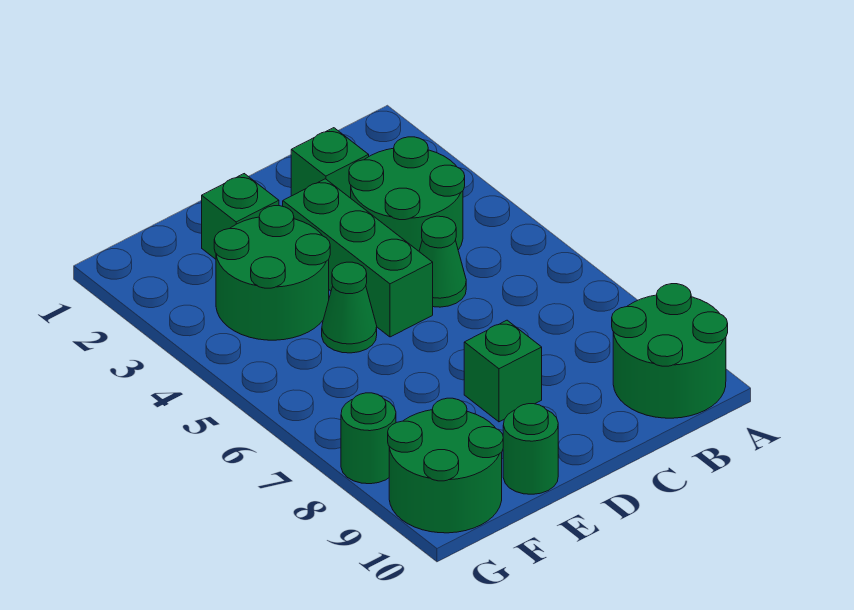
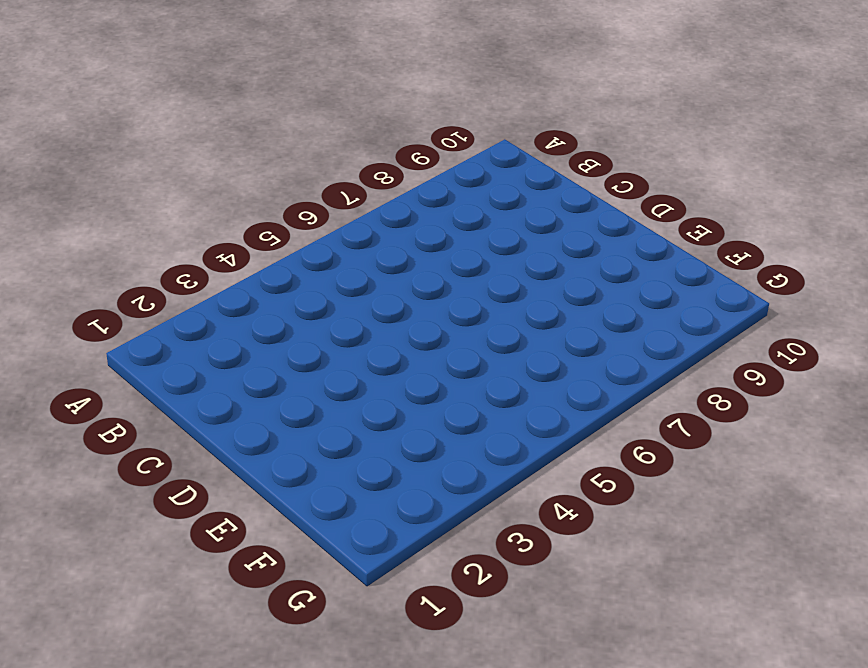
none -> green round brick A9:B10 level 1
none -> green round brick B3:C4 level 1
none -> green brick C2 level 1

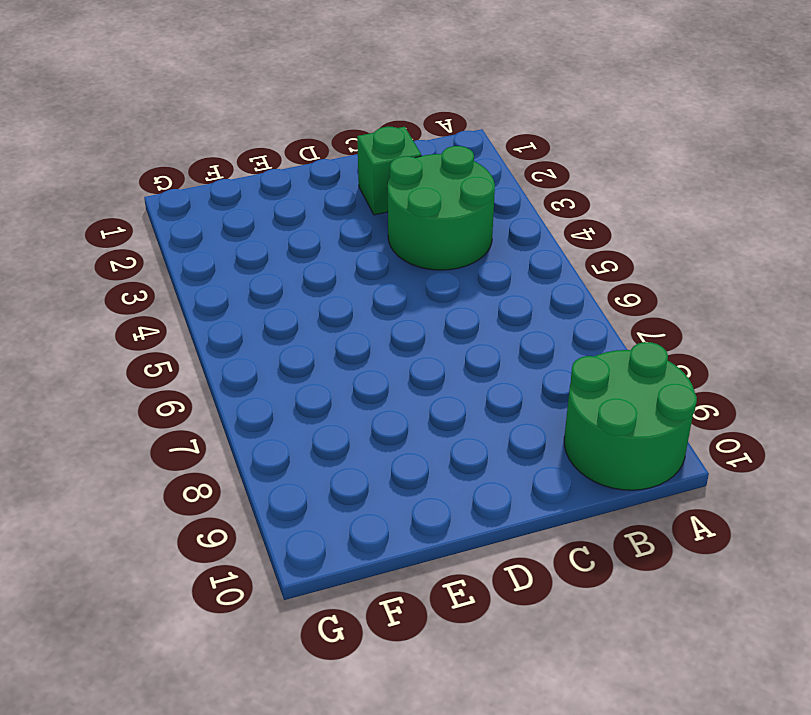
none -> green cone C5 level 1
none -> green brick D3:D5 level 1
none -> green brick D8 level 1

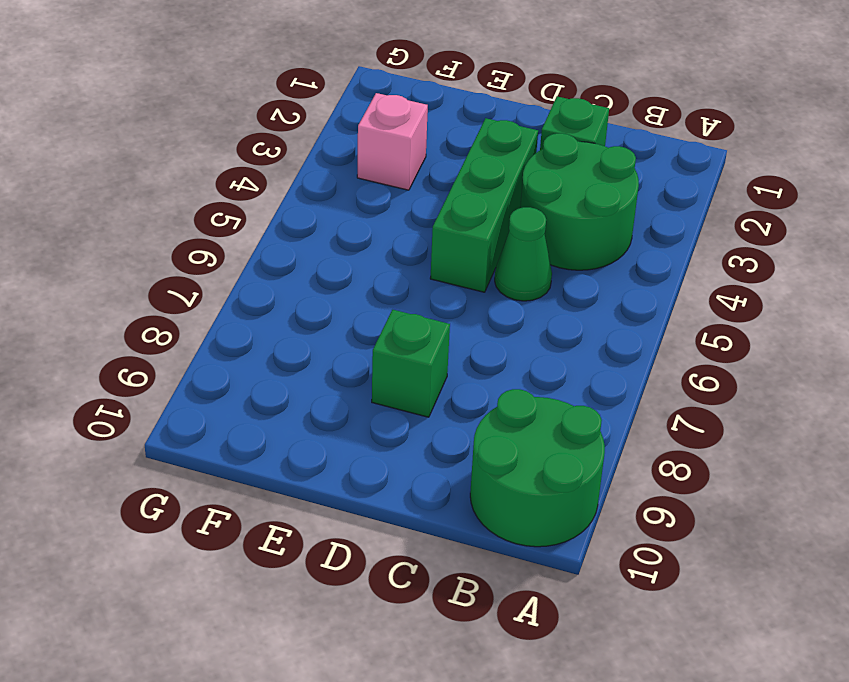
pink brick F3 level 1 -> green round brick E3:F4 level 1
none -> green brick E2 level 1
none -> green cone E5 level 1
none -> green round brick E10 level 1

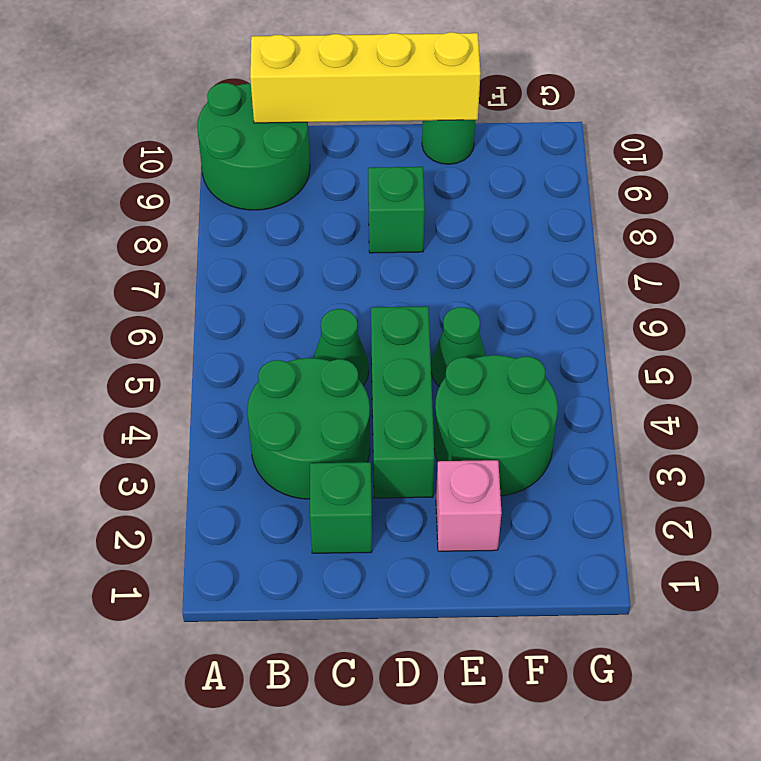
yellow brick B10:E10 level 2 -> none
pink brick E2 level 1 -> green brick E2 level 1
none -> green round brick F9:G10 level 1
none -> green round brick G8 level 1

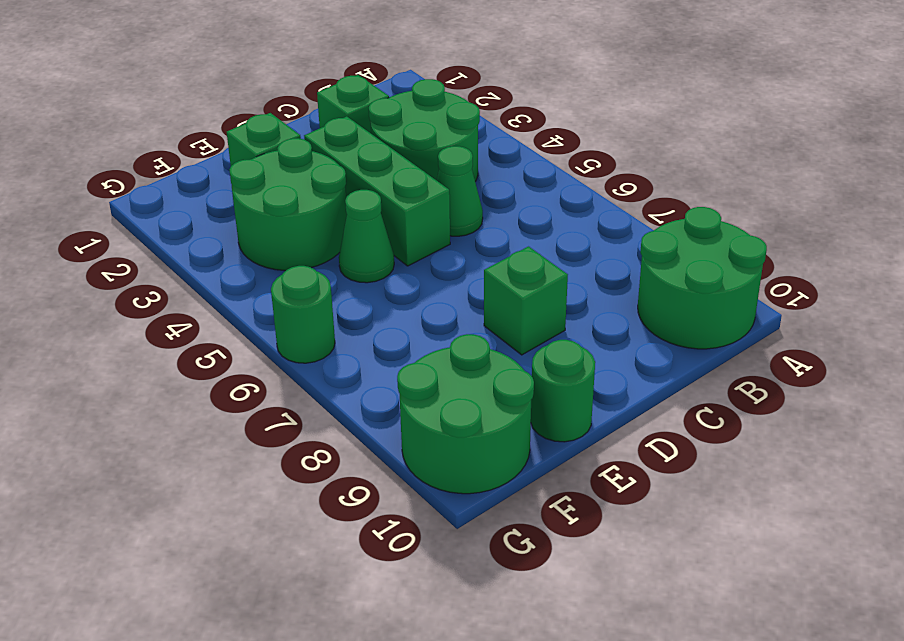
green round brick G6 level 1 -> green round brick G8 level 1

